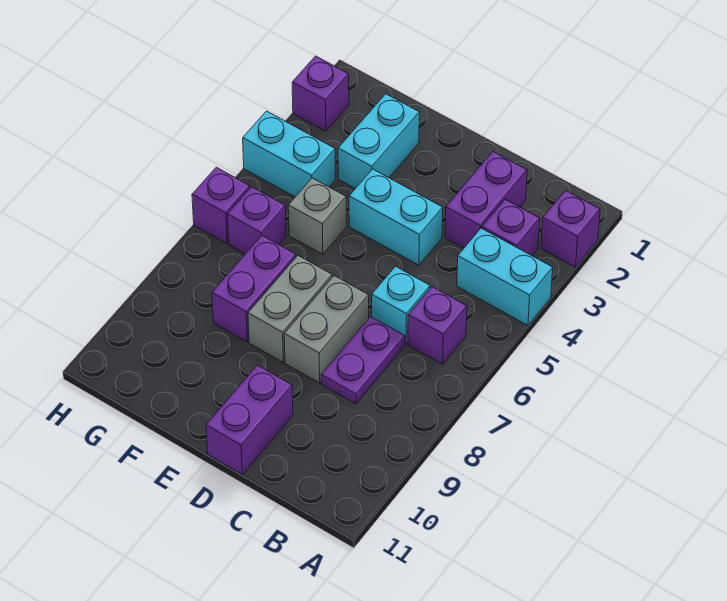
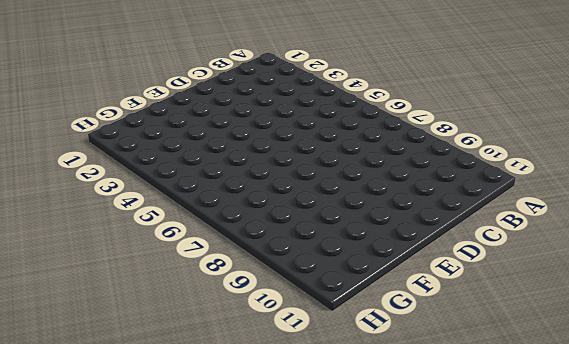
none -> purple brick A2 level 1
none -> cyan brick A4:B4 level 1
none -> purple brick B3 level 1

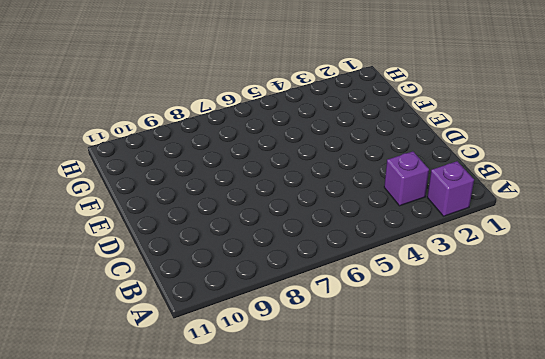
none -> cyan brick A4:B4 level 1
none -> purple brick B6 level 1
none -> purple brick C2:C3 level 1

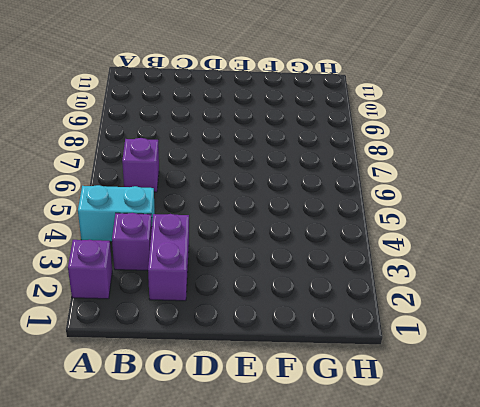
none -> cyan brick C6 level 1
none -> purple plate C7:C8 level 1
none -> cyan brick D4:E4 level 1

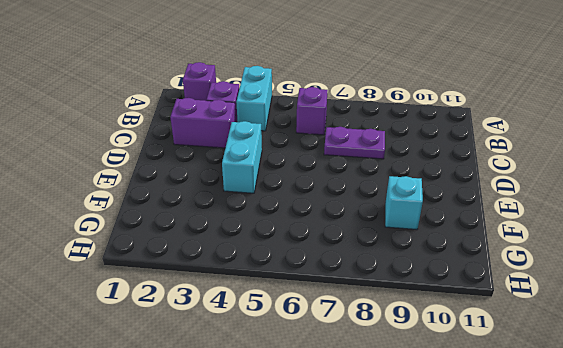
cyan brick F9 level 1 -> cyan brick C6 level 1
none -> grey brick D7:D8 level 1
none -> purple brick D10:D11 level 1
none -> grey brick E7:E8 level 1

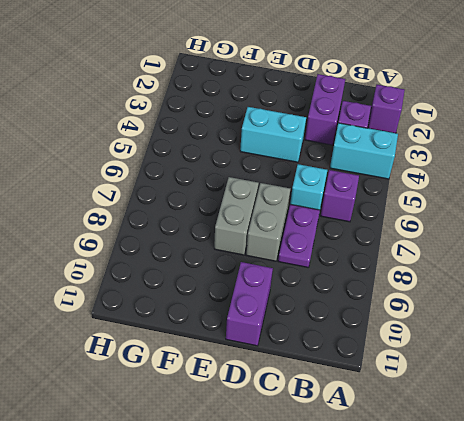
none -> cyan brick F2:F3 level 1
none -> grey brick F5 level 1
none -> purple brick F7:F8 level 1

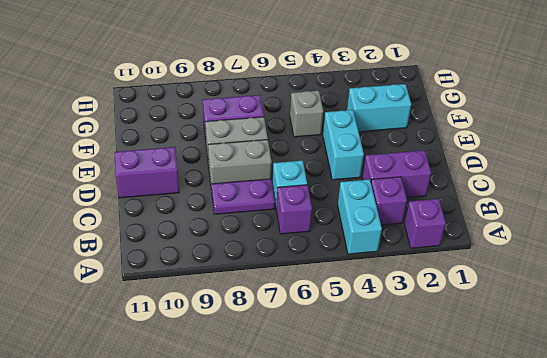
none -> cyan brick G4:H4 level 1
none -> purple brick G6 level 1
none -> purple brick H2 level 1

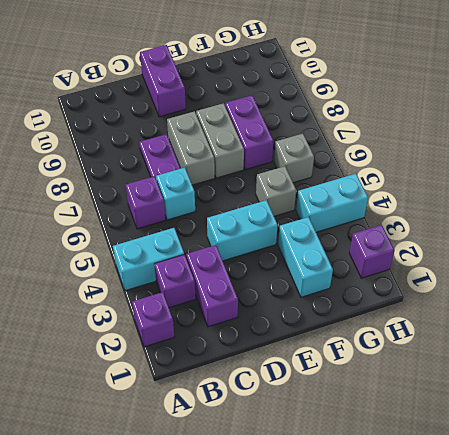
grey brick G6 level 1 -> purple brick G6 level 1
none -> purple brick H6 level 1

